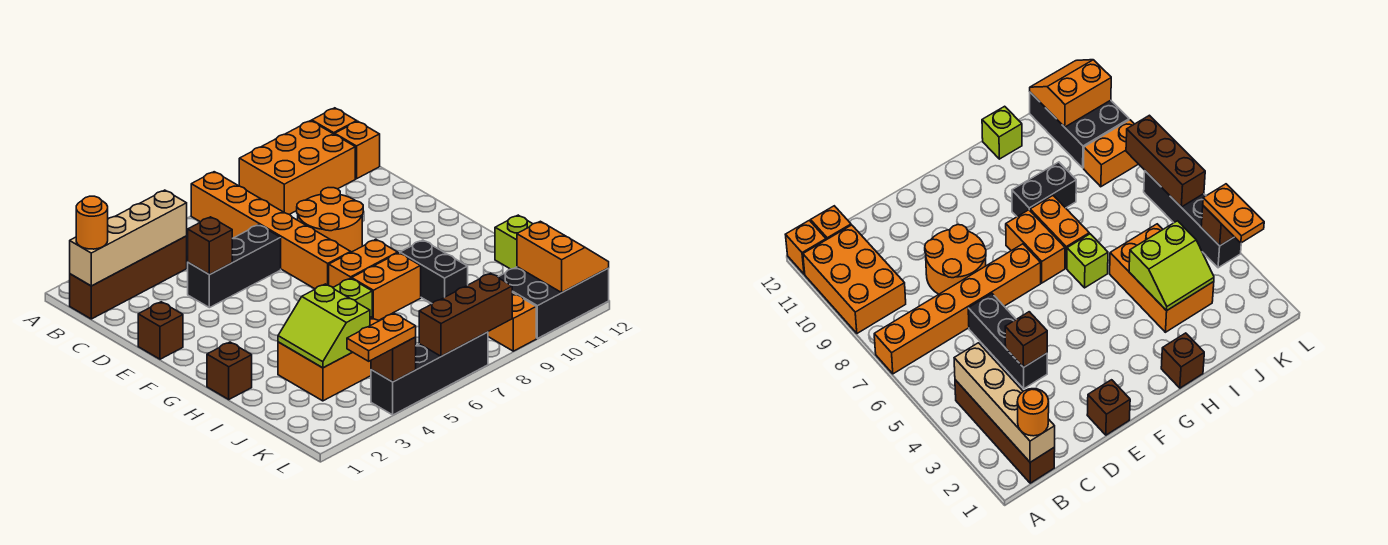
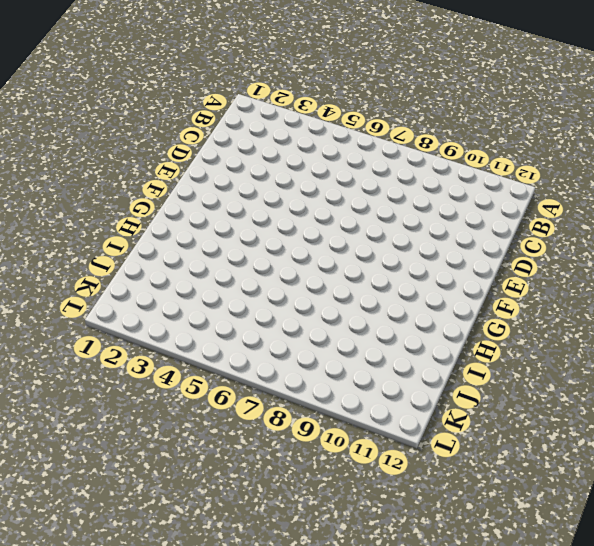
none -> orange brick A7:F7 level 1
none -> orange brick A9:B11 level 1
none -> orange brick A12 level 1

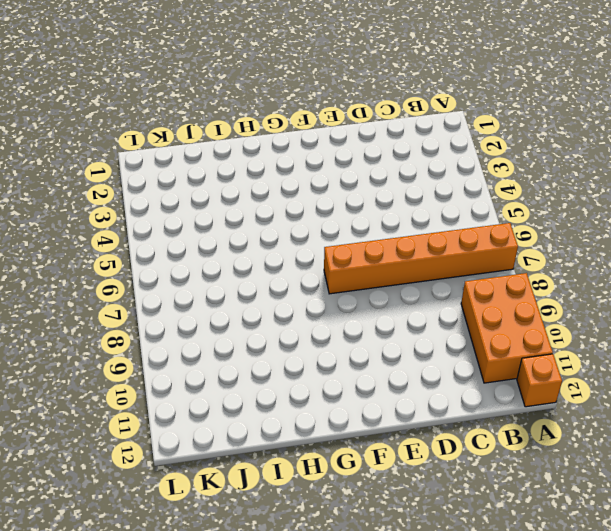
none -> brown brick B1:B4 level 1
none -> orange brick B12 level 1
none -> black brick D4:D6 level 1

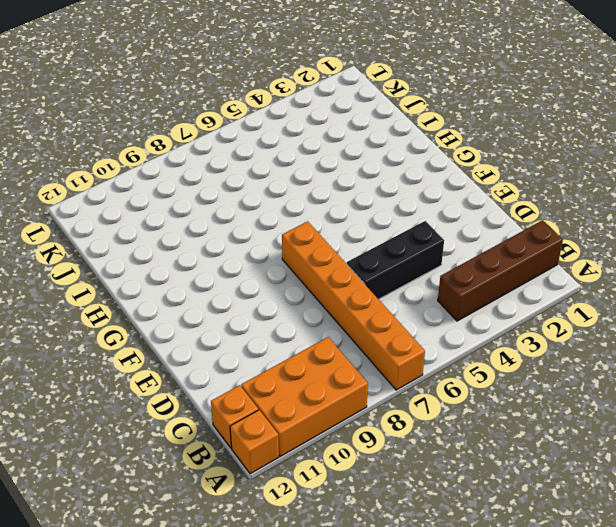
none -> orange round brick D8:E9 level 1
none -> brown brick E1 level 1
none -> orange brick G7:G8 level 1

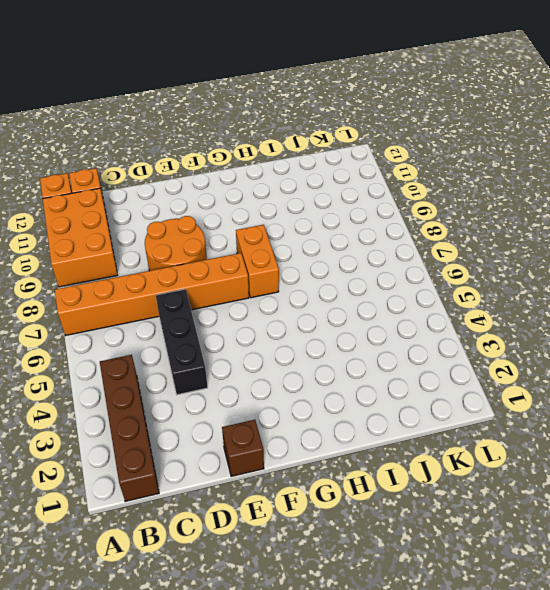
none -> brown brick H1 level 1
none -> lime brick H6 level 1
none -> orange brick H7:H8 level 1

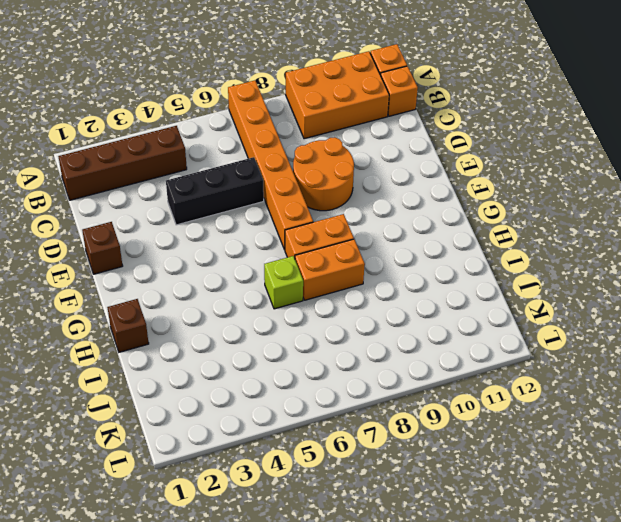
none -> black brick H9:I9 level 1
none -> orange brick I3:J5 level 1
none -> lime brick I12 level 1

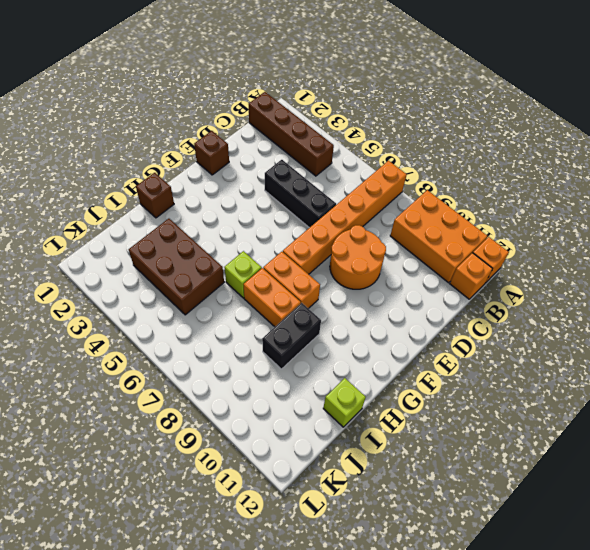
brown brick I3:J5 level 1 -> orange brick I3:J5 level 1
none -> orange brick K9:L9 level 1
none -> black brick K10:L12 level 1
none -> black brick L4:L7 level 1

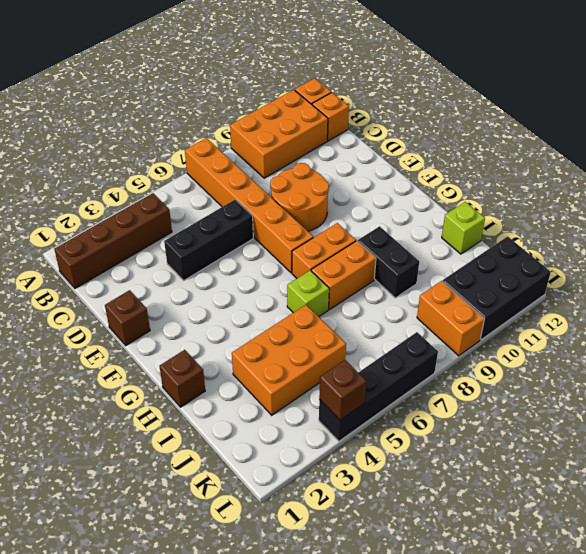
none -> tan brick B1:B4 level 2
none -> brown brick D4 level 2
none -> lime slope I3:J4 level 2 top 4

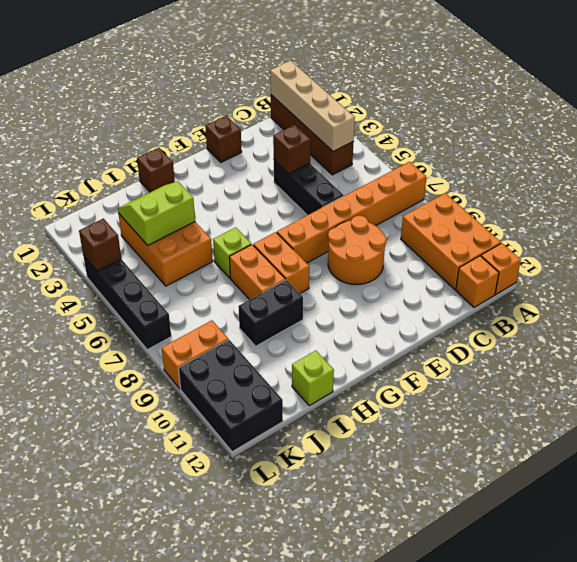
none -> orange slope K11:L12 level 2 top 11
none -> brown brick L6:L8 level 2
none -> orange round brick B1 level 3

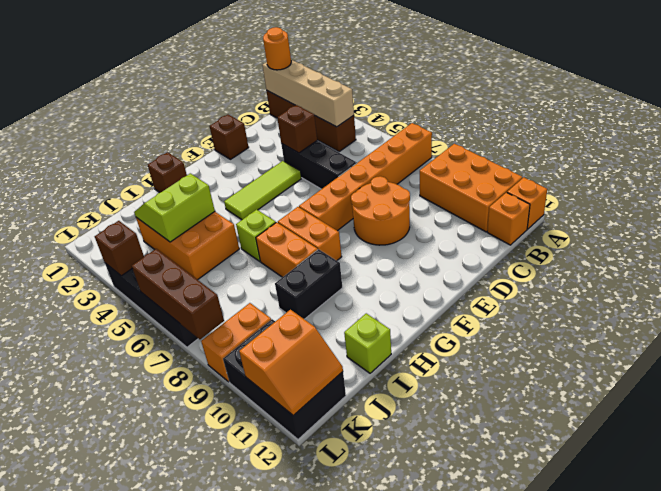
lime tile E4:G4 level 1 -> none
none -> orange plate L3:L4 level 3

